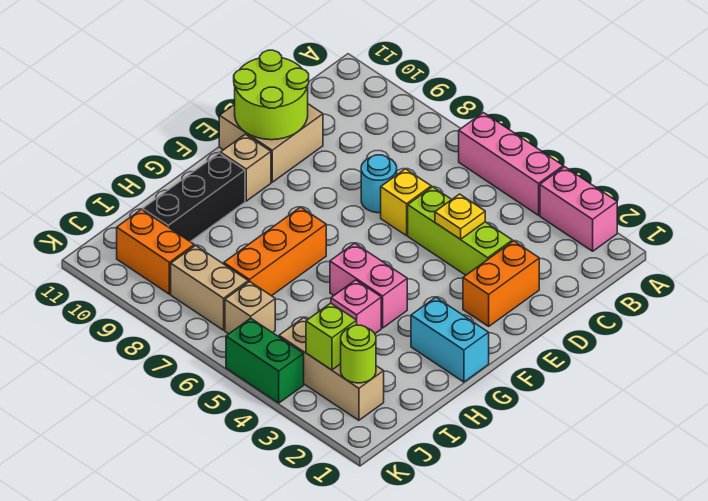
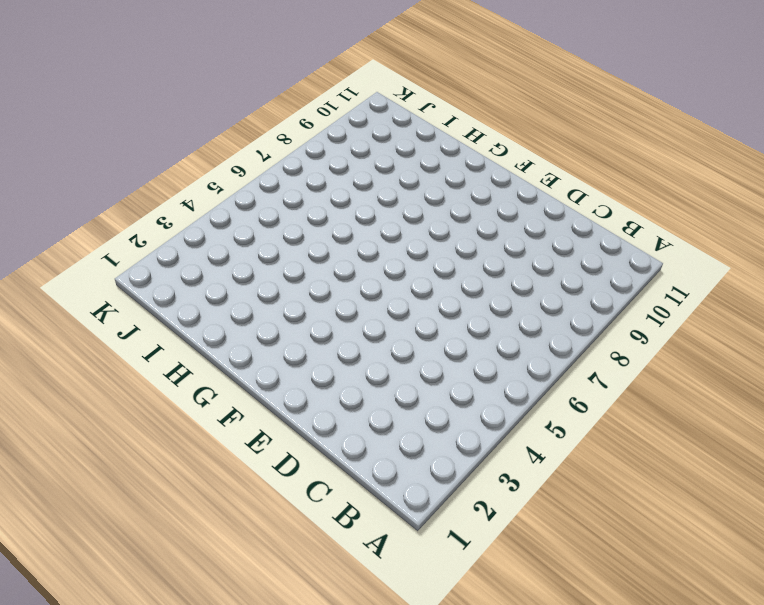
none -> pink brick A2:A3 level 1
none -> pink brick A4:A6 level 1
none -> orange brick D2:E2 level 1

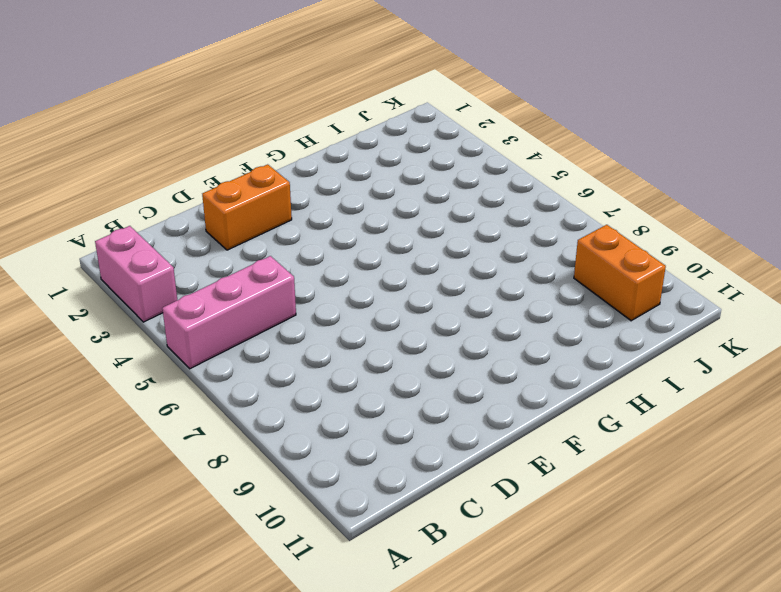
pink brick A5:C5 level 1 -> pink brick A4:A6 level 1
none -> lime brick D3:D5 level 1
none -> yellow brick D6 level 1
none -> cyan round brick D7 level 1

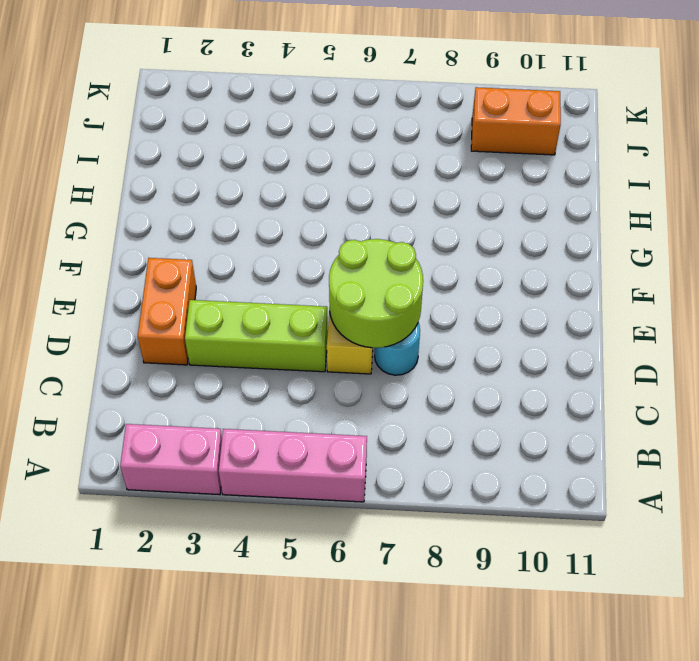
lime round brick D6:E7 level 2 -> lime round brick D10:E11 level 2
none -> tan brick D10:E11 level 1
none -> tan brick F10 level 1
none -> cyan brick G1:G2 level 1

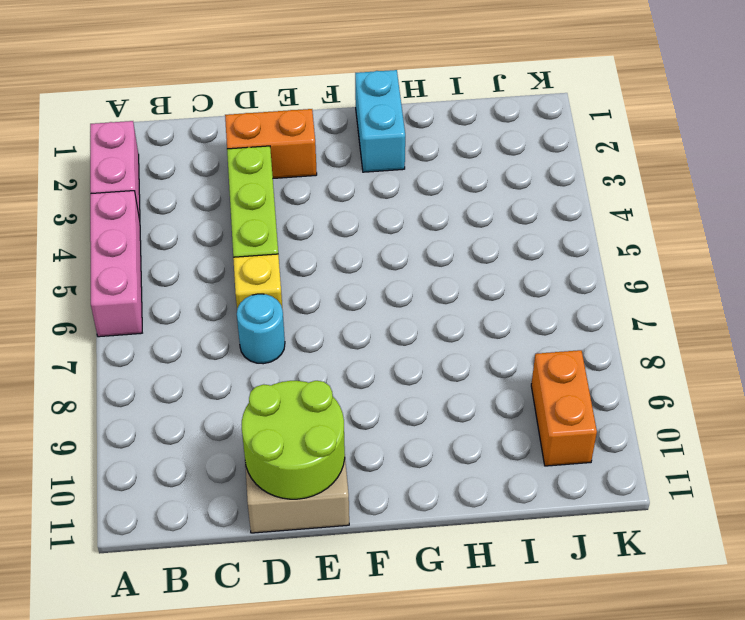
none -> tan brick F10 level 1
none -> pink brick G4:G5 level 1
none -> orange brick G7:I7 level 1

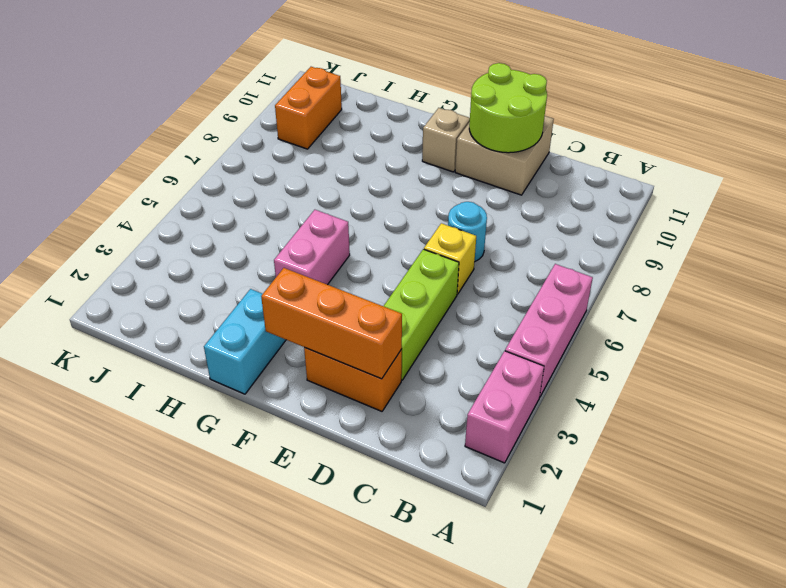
orange brick D2:F2 level 2 -> orange brick G7:I7 level 1
none -> black brick G10:I10 level 1
none -> pink brick H4 level 1
none -> tan brick J2:J4 level 1

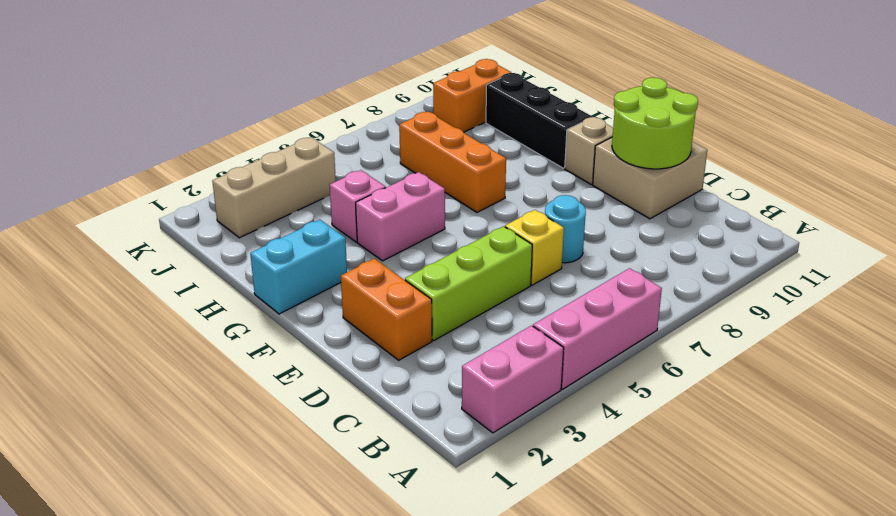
none -> tan brick J6 level 1
none -> tan brick J7:J8 level 1
none -> green brick K4:K5 level 1

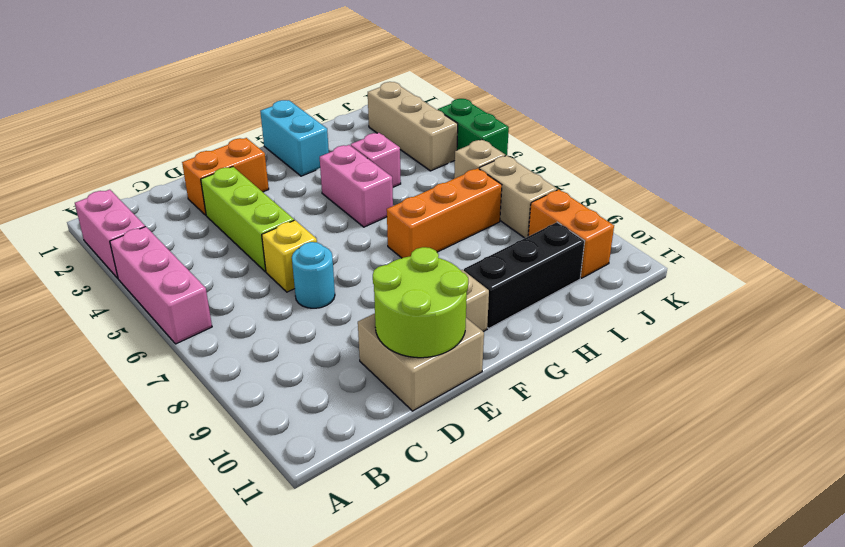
none -> yellow plate D4 level 2
none -> lime round brick J2 level 2
none -> lime brick J3 level 2

